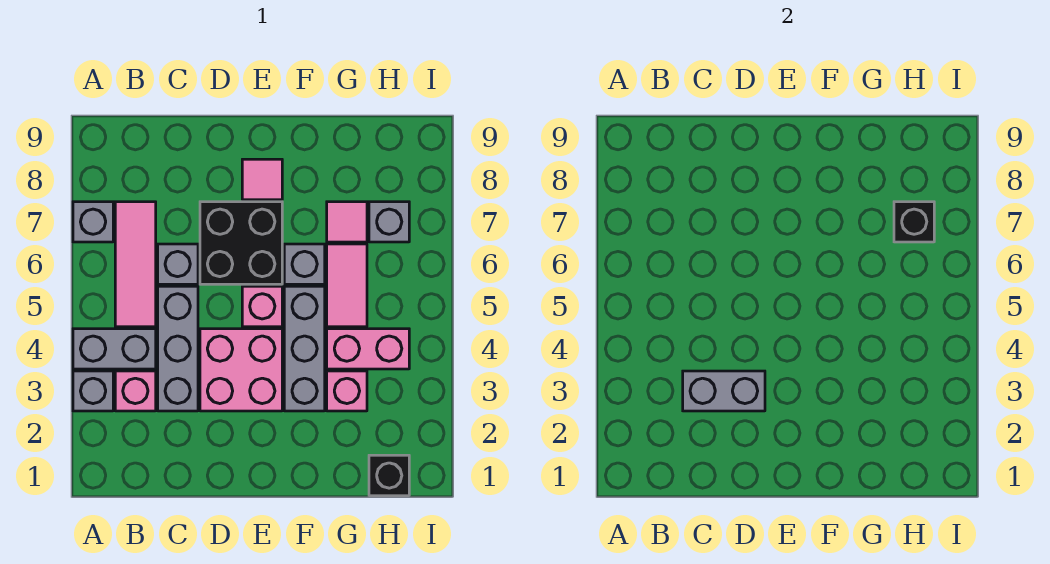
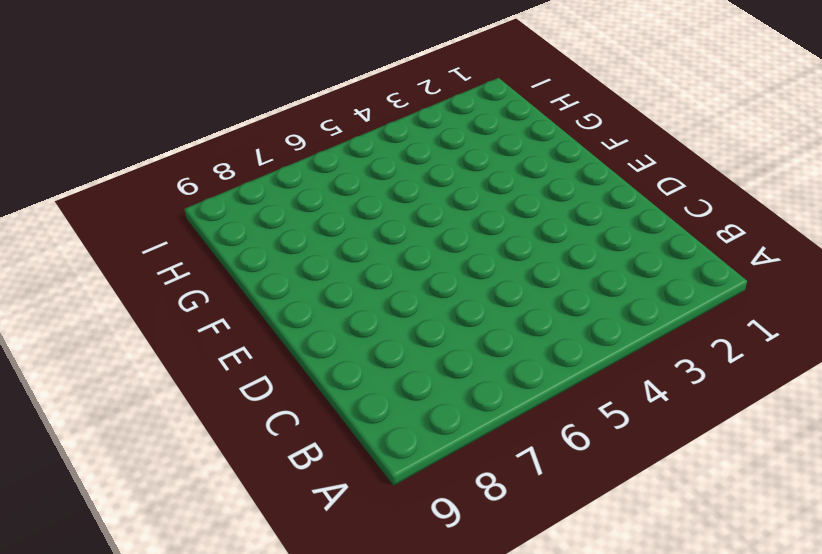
none -> grey brick A3 level 1
none -> grey brick A4:B4 level 1
none -> grey brick A7 level 1

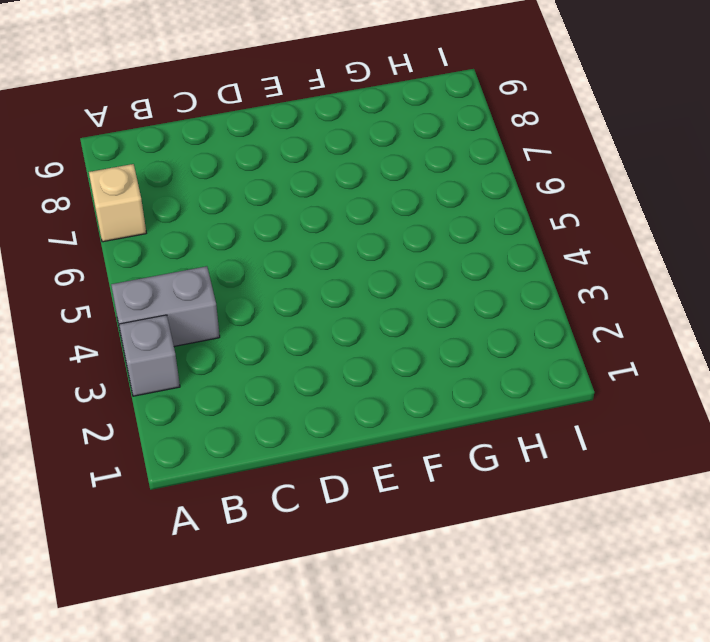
tan brick A7 level 1 -> grey brick A7 level 1
none -> pink brick B3 level 1
none -> pink tile B5:B7 level 1
none -> grey brick C3:C5 level 1

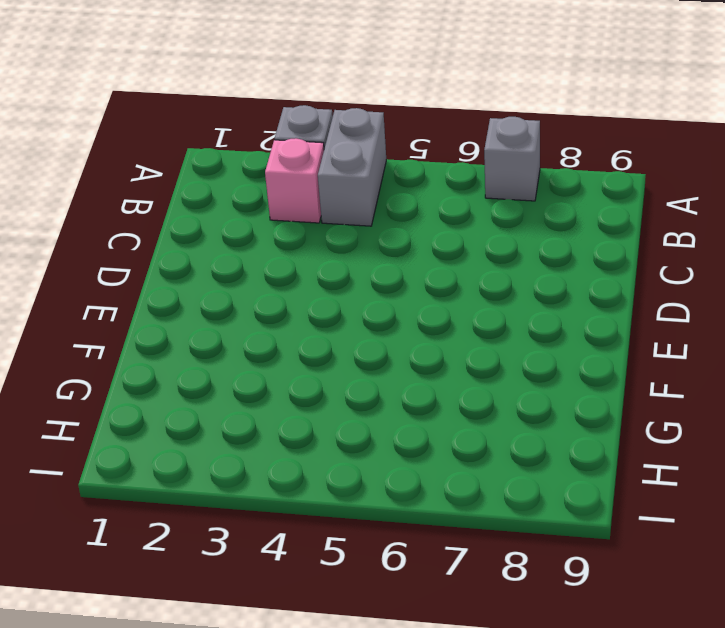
none -> pink tile B5:B7 level 1
none -> grey brick C3:C5 level 1
none -> grey brick C6 level 1

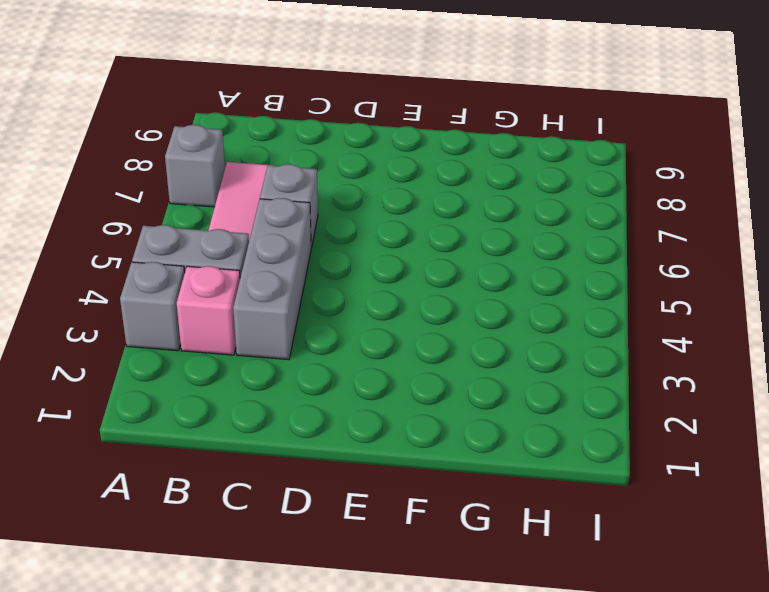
none -> pink brick D3:E4 level 1
none -> black brick D6:E7 level 1
none -> pink brick E5 level 1

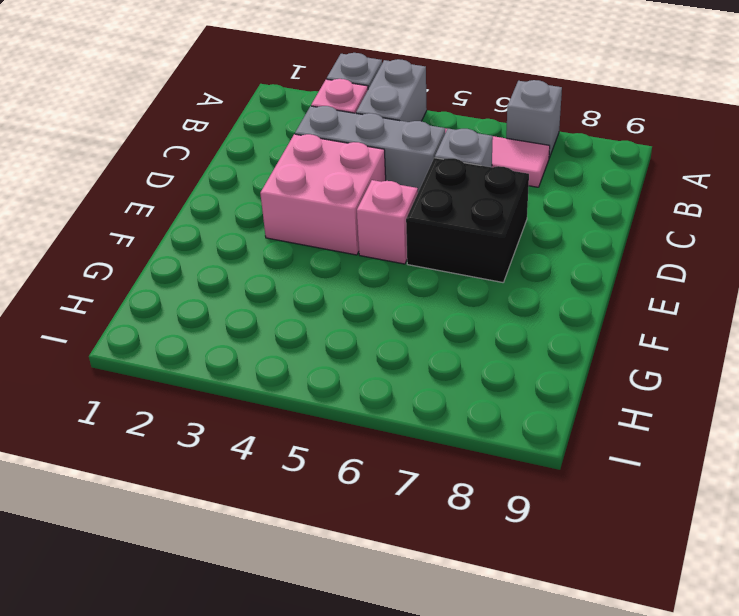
none -> pink tile E8 level 1
none -> grey brick F3:F5 level 1
none -> grey brick F6 level 1

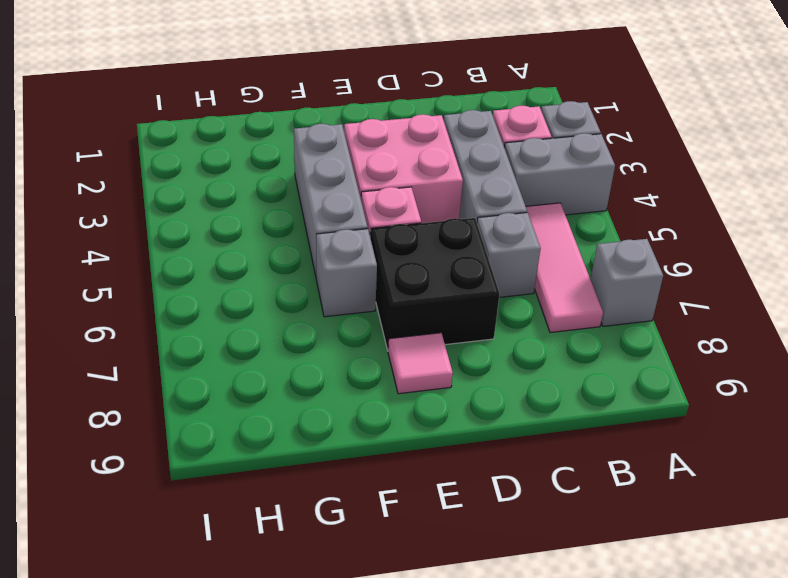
none -> pink brick G3 level 1
none -> pink brick G4:H4 level 1
none -> pink tile G5:G6 level 1

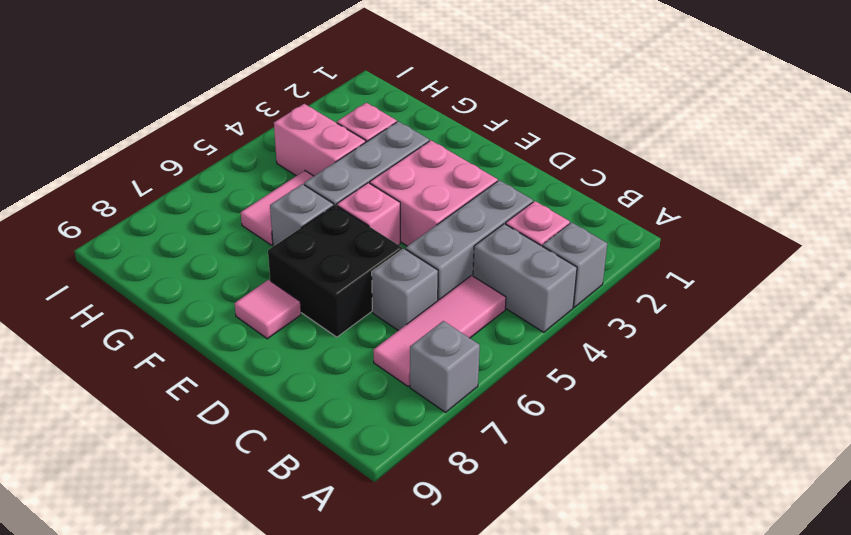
none -> pink tile G7 level 1
none -> black brick H1 level 1
none -> grey brick H7 level 1

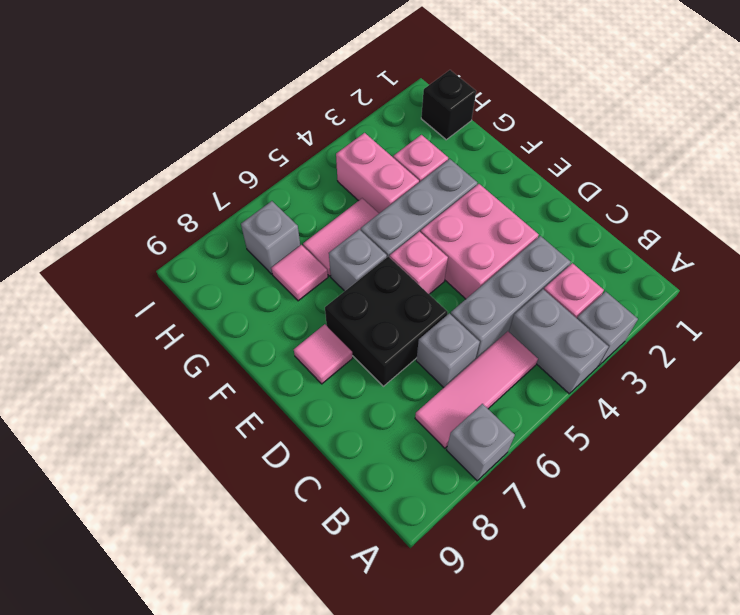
none -> grey brick C3:D3 level 2
none -> black brick H7 level 2

